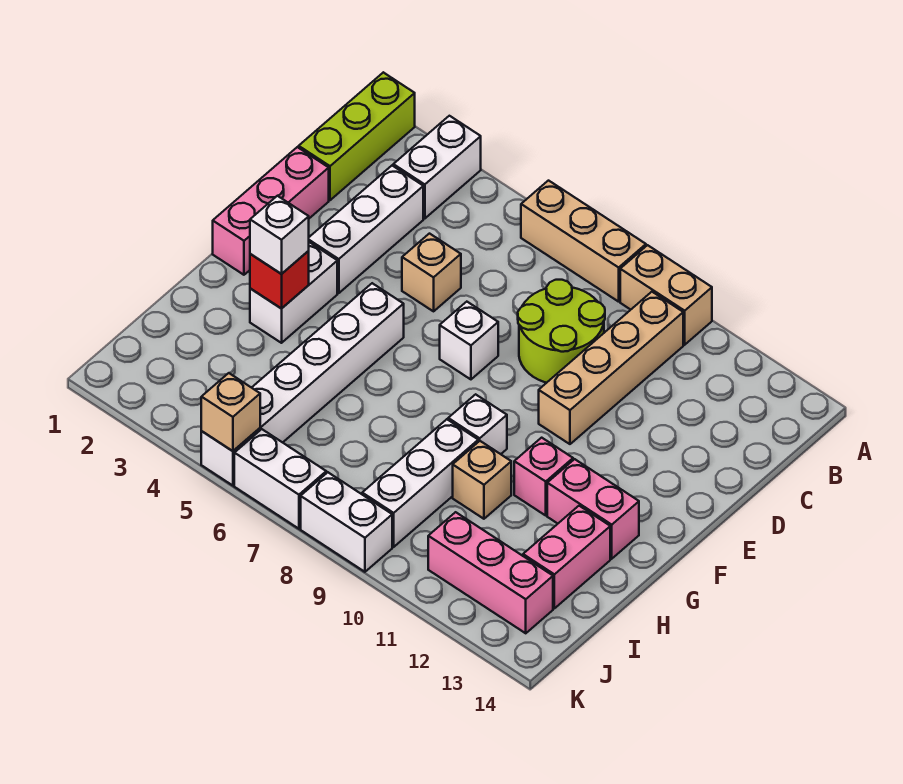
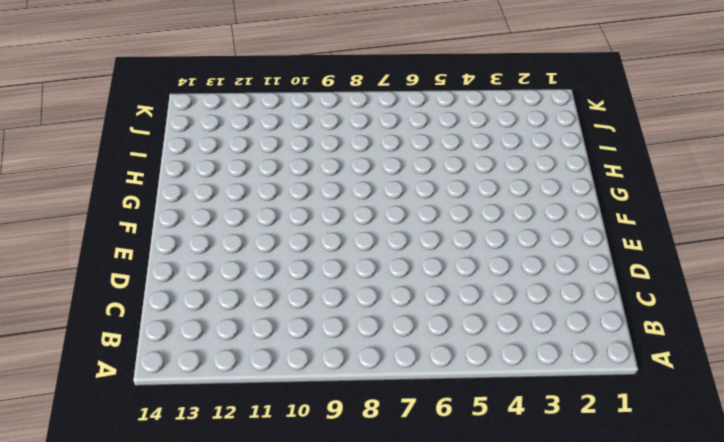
none -> lime brick A1:C1 level 1
none -> white brick A3:B3 level 1
none -> tan brick A6:A8 level 1

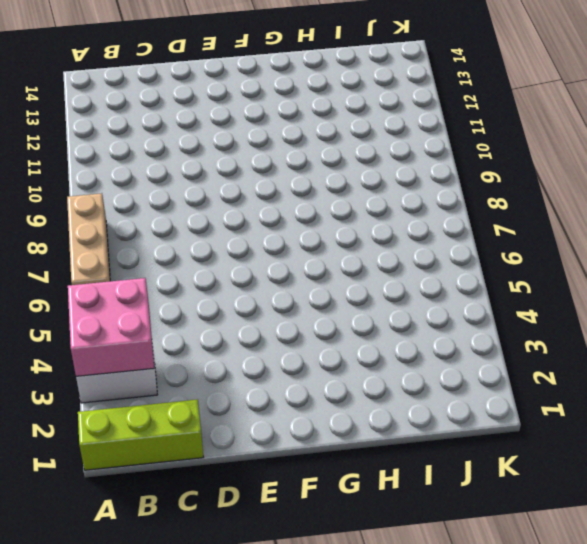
pink brick A3:B4 level 2 -> none
none -> tan brick A9:A10 level 1
none -> tan brick B10:E10 level 1
none -> white brick C3:E3 level 1

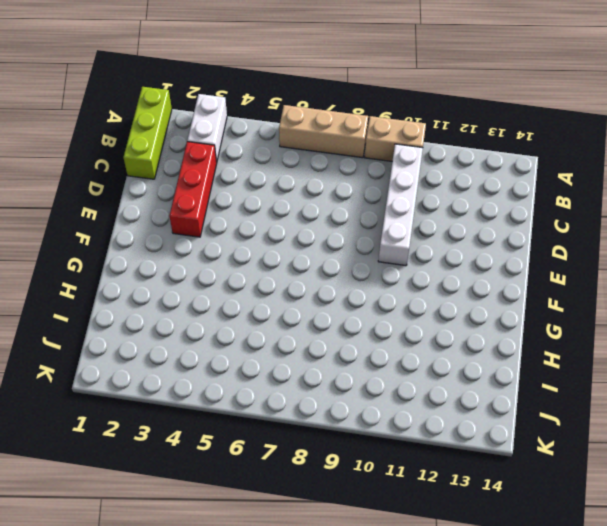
white brick B10:E10 level 1 -> tan brick B10:E10 level 1
red brick C3:E3 level 1 -> white brick C3:E3 level 1
none -> lime round brick C8:D9 level 1
none -> pink brick D1:F1 level 1
none -> tan brick D5 level 1

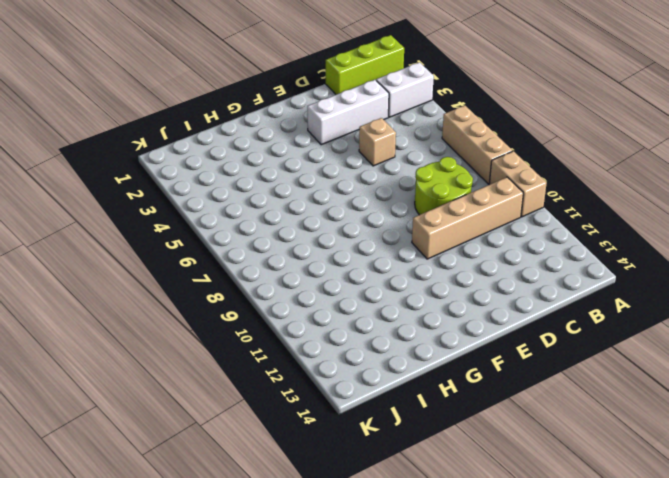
none -> pink brick D1:F1 level 1
none -> white brick E7 level 1
none -> white brick F3:G3 level 1

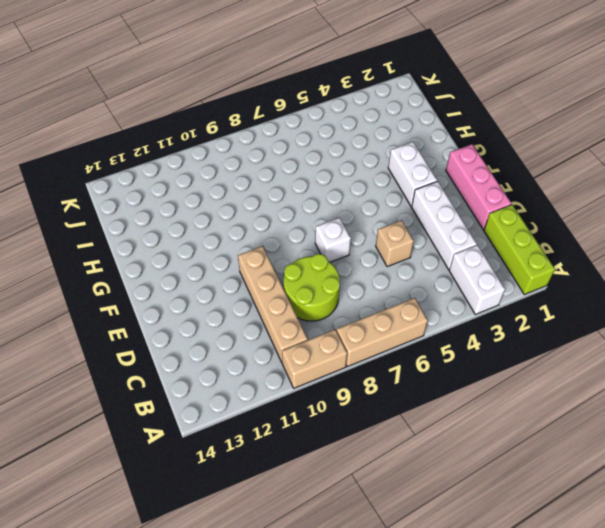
none -> white brick F5:K5 level 1
none -> white brick G9 level 1
none -> pink brick G11 level 1

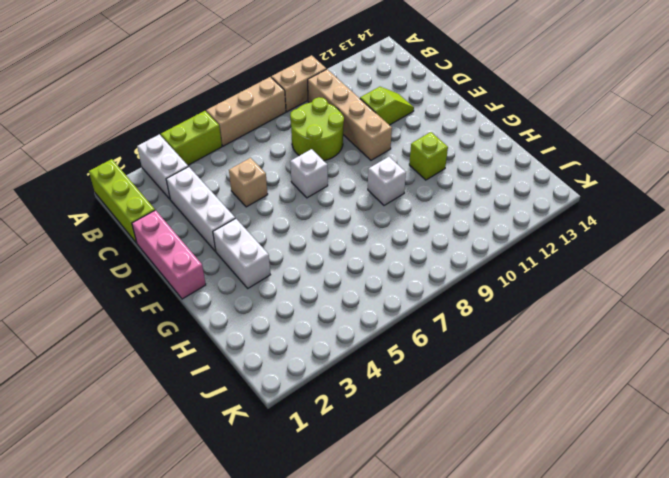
lime brick A4:A5 level 1 -> none
lime slope D11:D12 level 1 top 11 -> none
lime brick G11 level 1 -> pink brick G11 level 1
none -> white brick F5:K5 level 1
none -> pink brick G12:G13 level 1
none -> white brick H9:J9 level 1

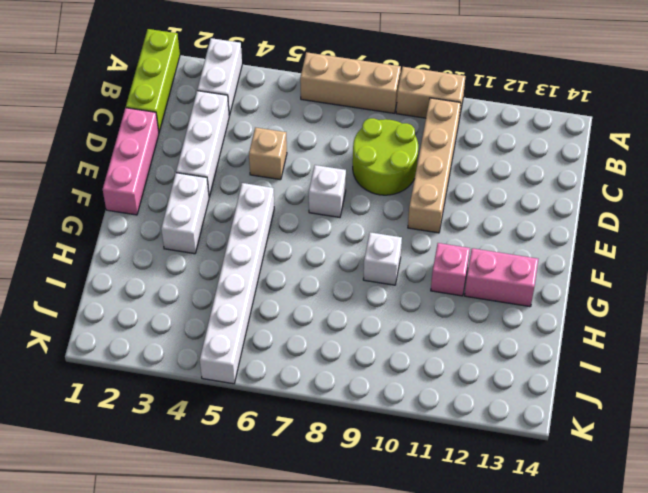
none -> white brick H9:J9 level 1
none -> tan brick H10 level 1
none -> pink brick H13:I13 level 1

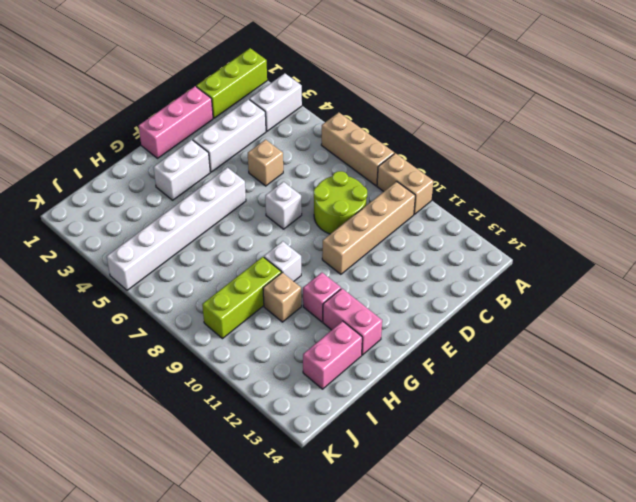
lime brick H9:J9 level 1 -> white brick H9:J9 level 1
none -> pink brick J11:J13 level 1
none -> white brick K6:K7 level 1
none -> white brick K8:K9 level 1

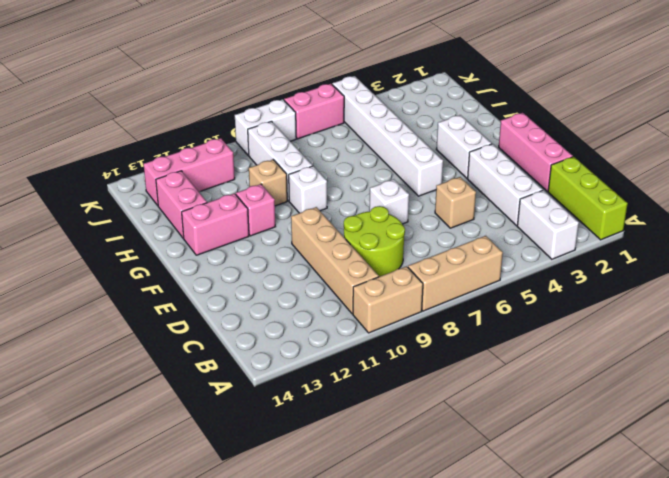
pink brick K6:K7 level 1 -> white brick K6:K7 level 1
none -> red brick G3 level 2
none -> tan brick K5 level 2
none -> white brick G3 level 3

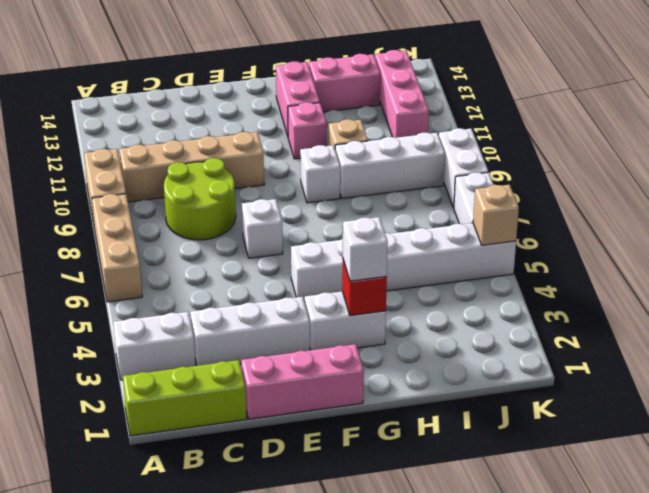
none -> tan brick D5 level 1

